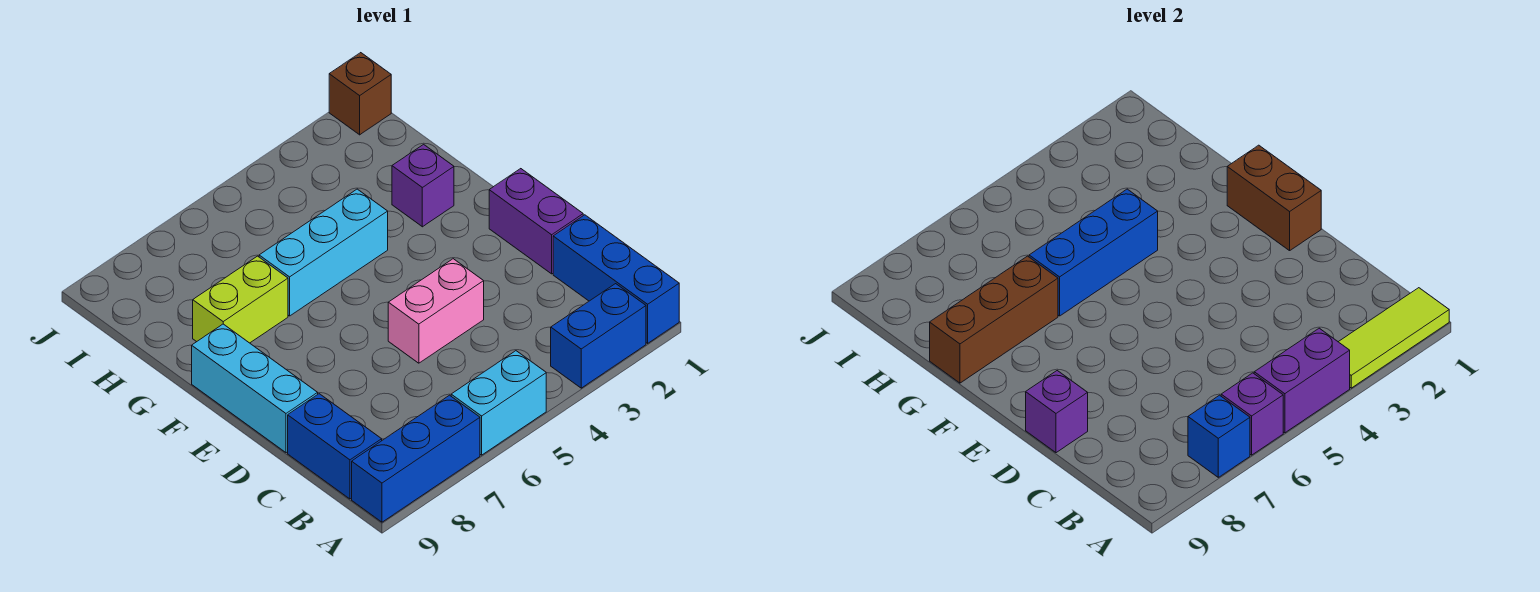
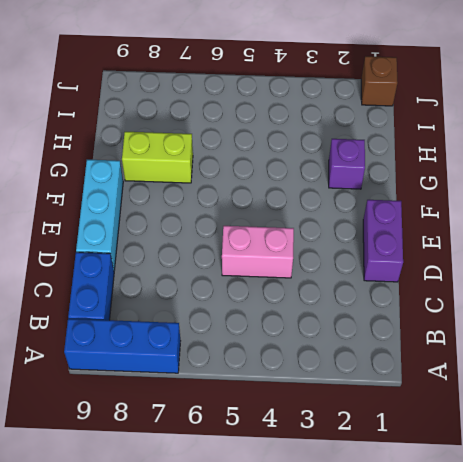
none -> blue brick A1:C1 level 1
none -> blue brick A2:A3 level 1
none -> cyan brick A5:A6 level 1

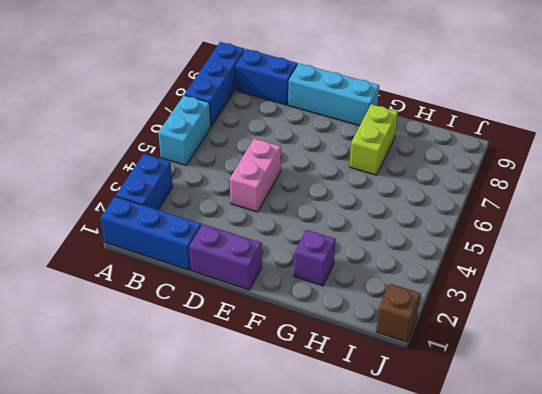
none -> cyan brick G4:G6 level 1
none -> lime tile A1:A3 level 2
none -> purple brick A4:A5 level 2

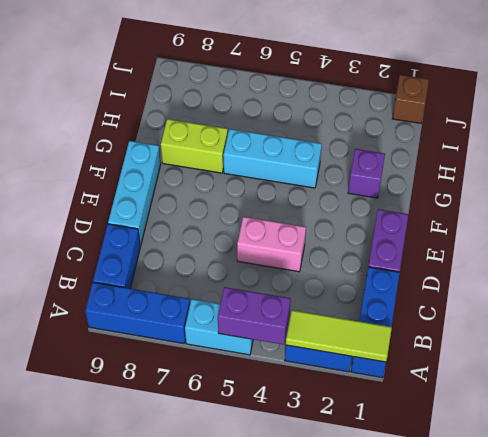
none -> purple brick A6 level 2
none -> blue brick A7 level 2
none -> purple brick D9 level 2

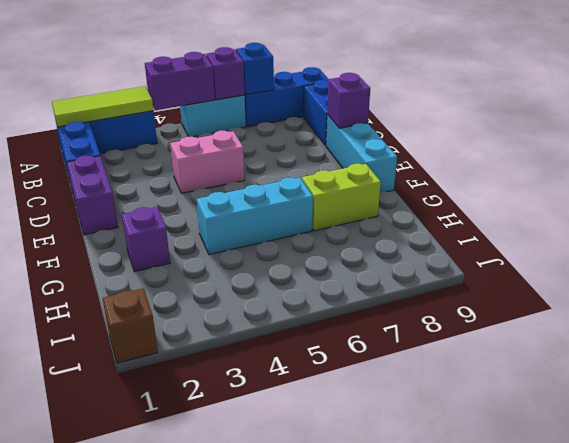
none -> brown brick E1:F1 level 2
none -> blue brick G4:G6 level 2
none -> brown brick G7:G9 level 2

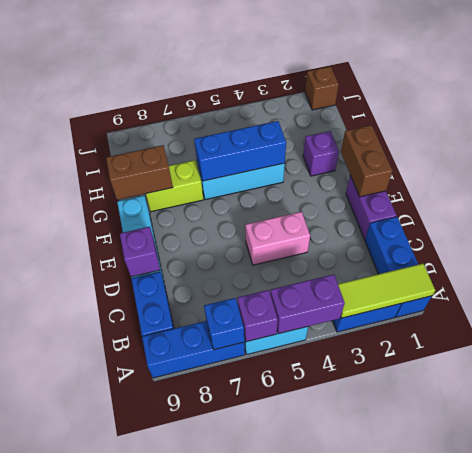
brown brick G8:G9 level 2 -> brown brick G7:G9 level 2

